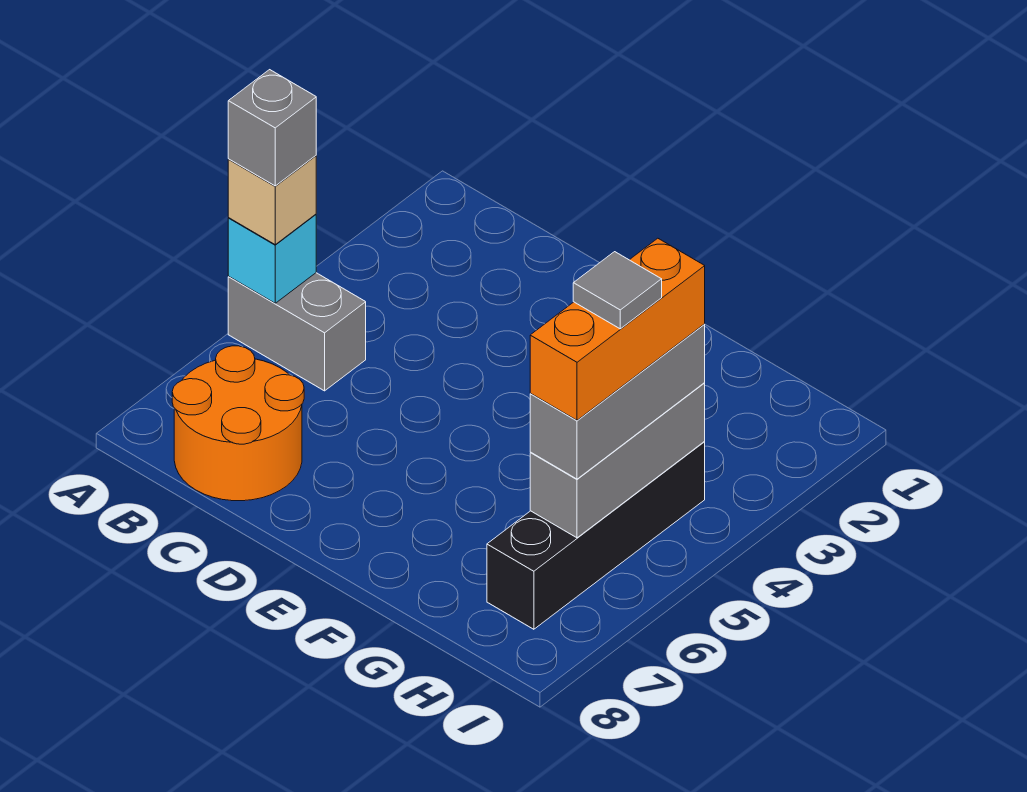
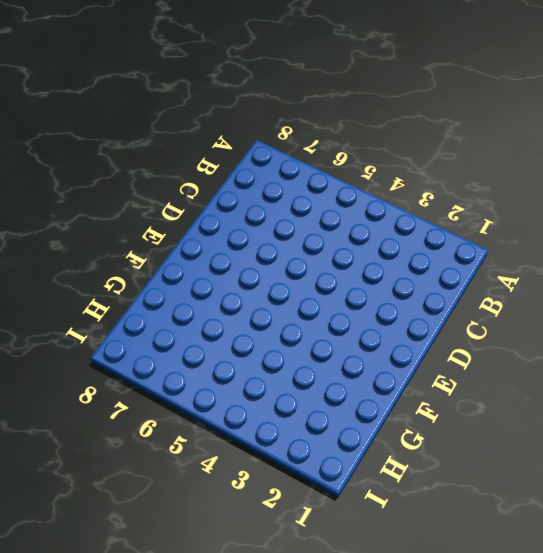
none -> grey brick A5:B5 level 1
none -> orange round brick B7:C8 level 1

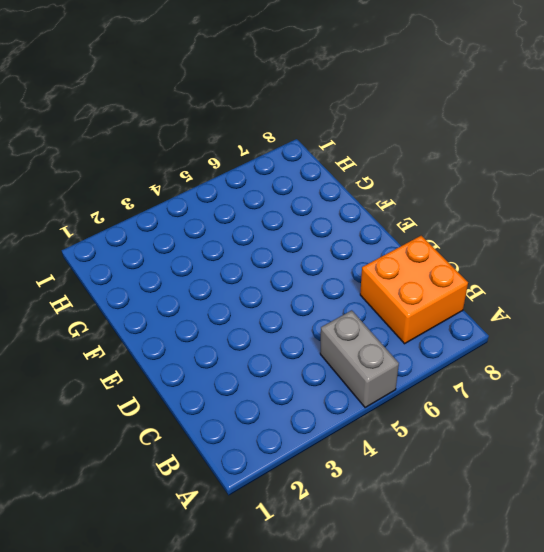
orange brick B7:C8 level 1 -> orange round brick B7:C8 level 1
none -> black brick H4:H7 level 1
none -> cyan brick A5 level 2

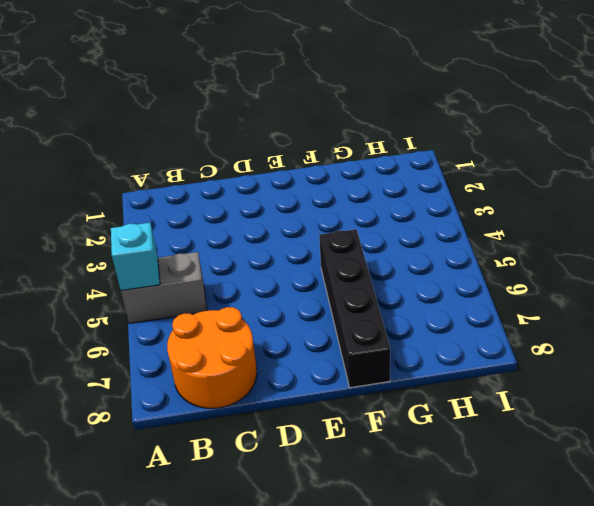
black brick F5:F8 level 1 -> black brick H4:H7 level 1
none -> grey brick H4:H6 level 2
none -> tan brick A5 level 3

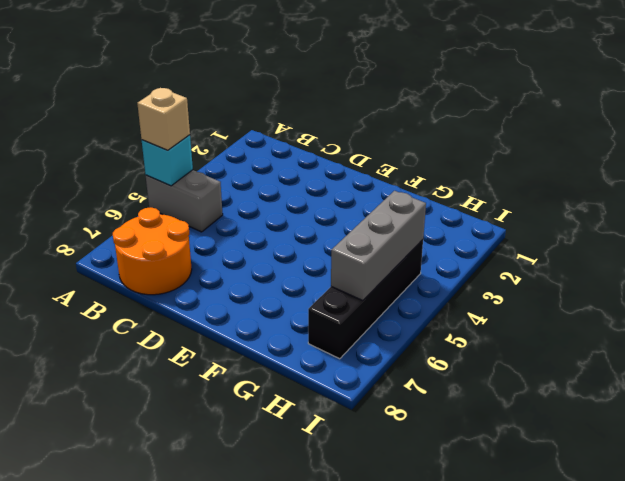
none -> grey brick H4:H6 level 3
none -> grey brick A5 level 4

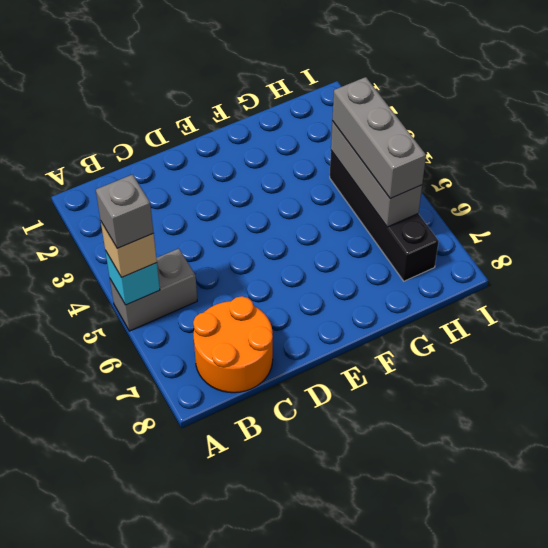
none -> orange brick H4:H6 level 4
none -> grey tile H5 level 5

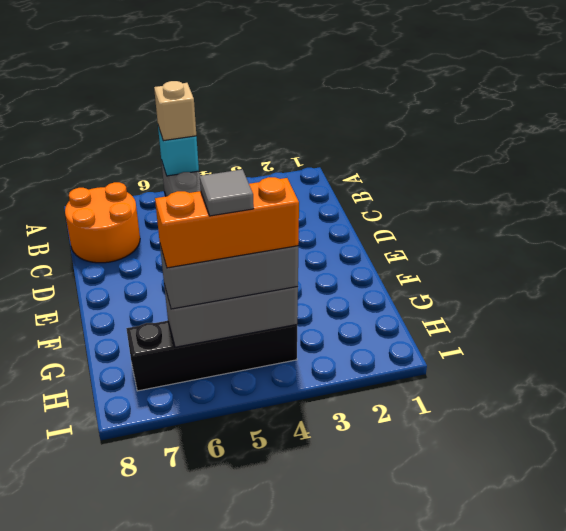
none -> grey brick A5 level 4

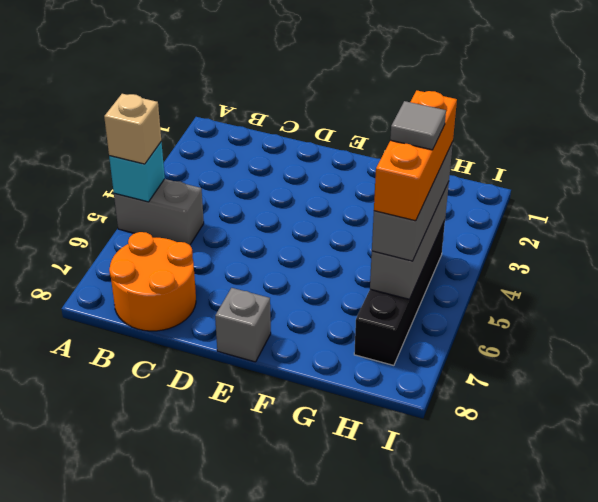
grey brick E8 level 1 -> grey brick A5 level 4

